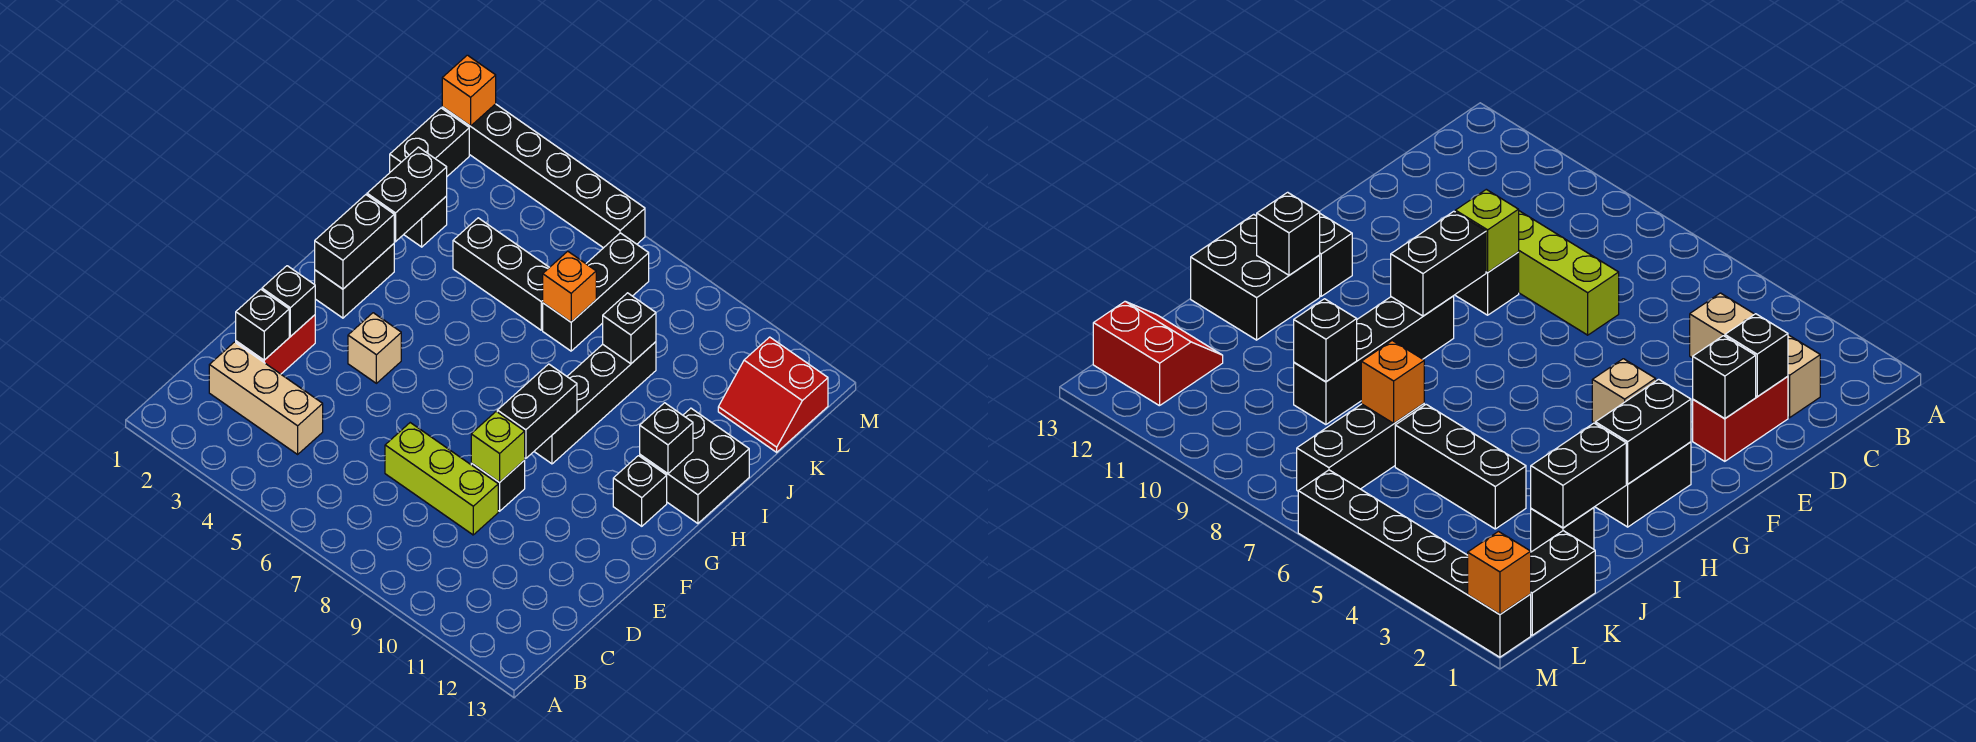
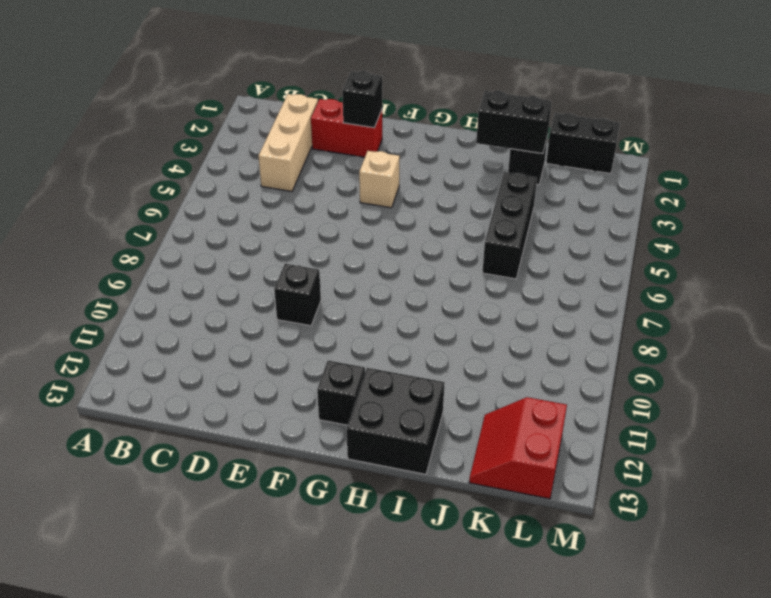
none -> lime brick D7:D9 level 1
none -> black brick G2:H2 level 1
none -> black brick G9:J9 level 1

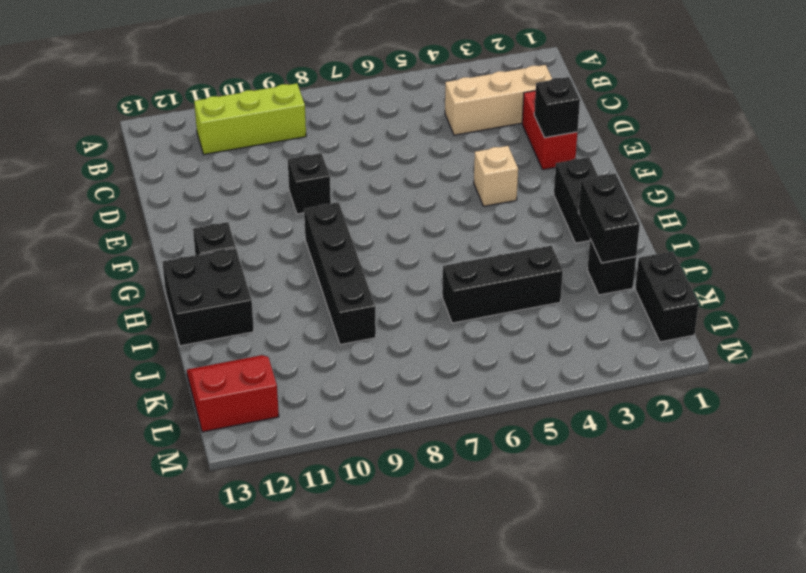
lime brick B9:B11 level 1 -> lime brick D7:D9 level 1
none -> black brick J7:L7 level 1
none -> black brick M1:M6 level 1
none -> black brick D2 level 2

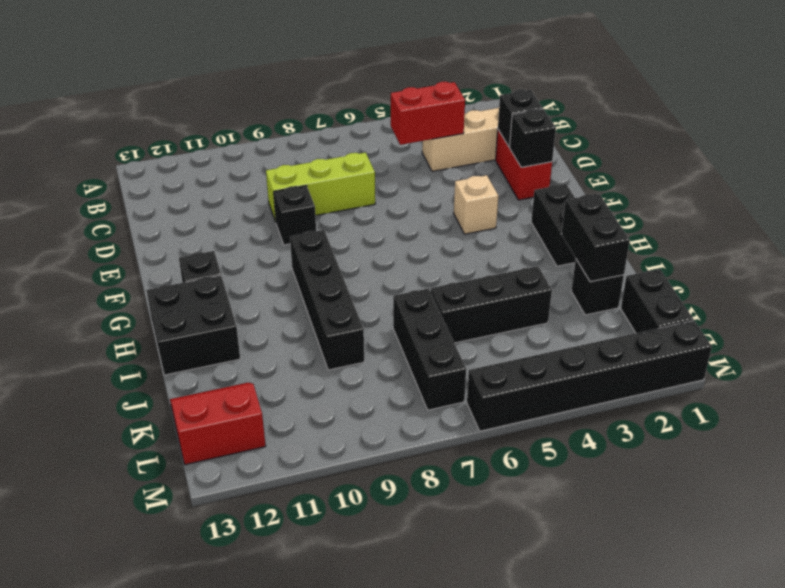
red brick C4:C5 level 2 -> none
none -> lime brick E9 level 2
none -> black brick F9:G9 level 2
none -> black brick G2:H2 level 2

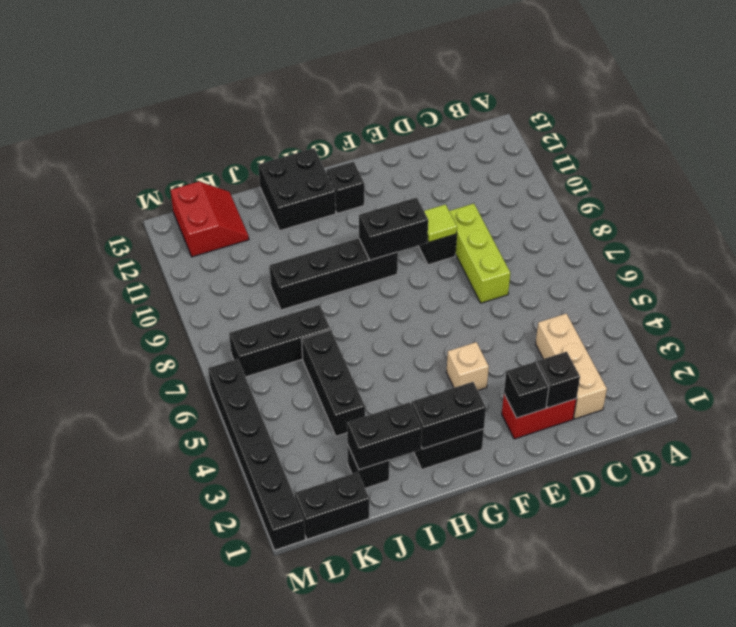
lime tile E9 level 2 -> lime brick E9 level 2
none -> black brick H12 level 2
none -> orange brick J7 level 2
none -> black brick J9 level 2

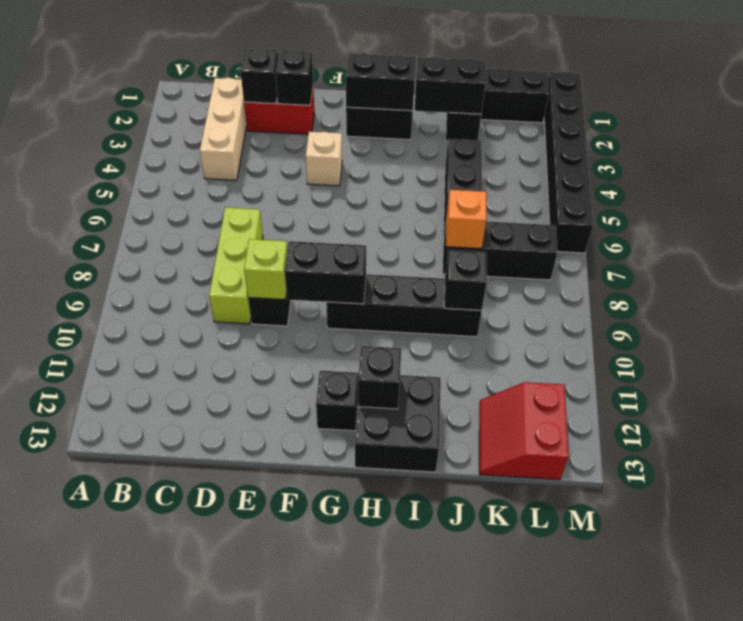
none -> orange brick M1 level 2

